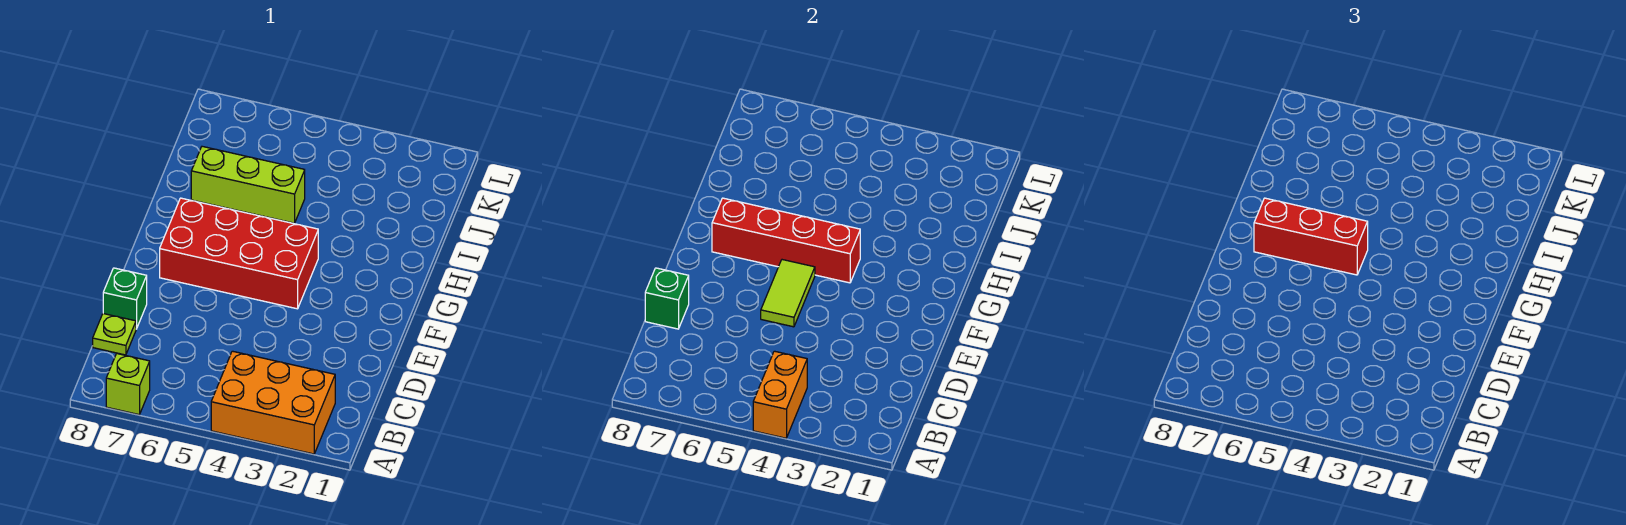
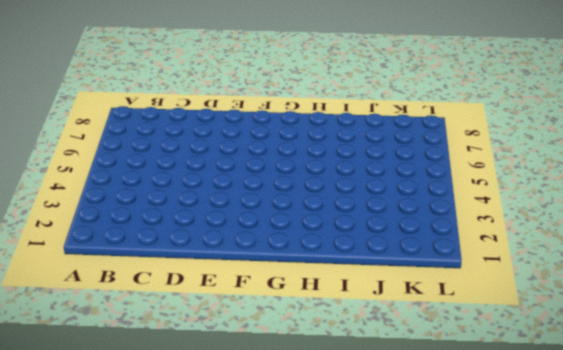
none -> orange brick A2:B4 level 1
none -> lime brick A7 level 1

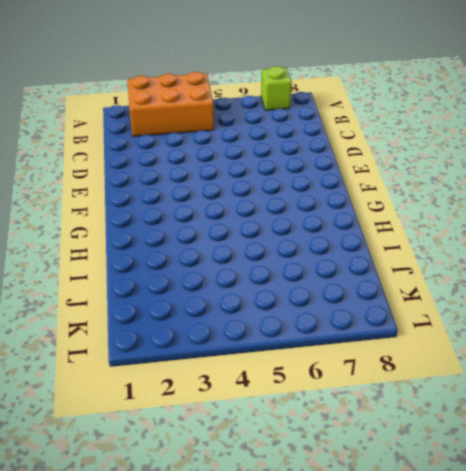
none -> lime plate C8 level 1
none -> green brick D8 level 1

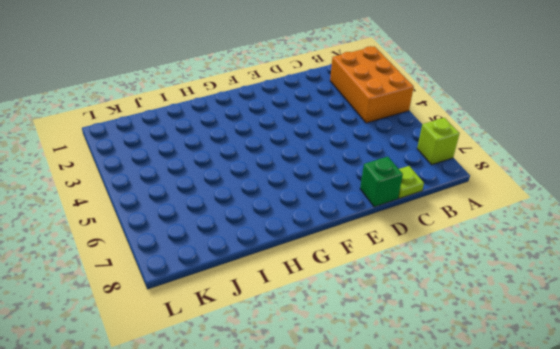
none -> red brick F4:G7 level 1
none -> lime brick I5:I7 level 1

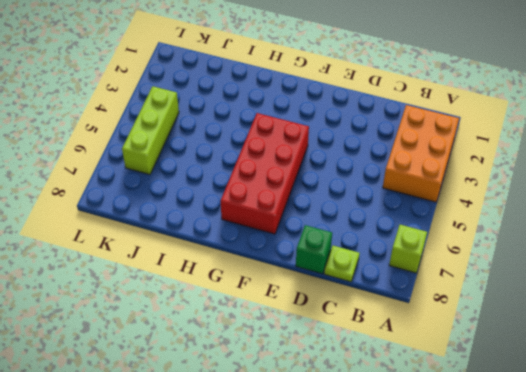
lime brick K4:K6 level 1 -> lime brick I5:I7 level 1
none -> orange brick A4:B4 level 2
none -> green brick D8 level 2

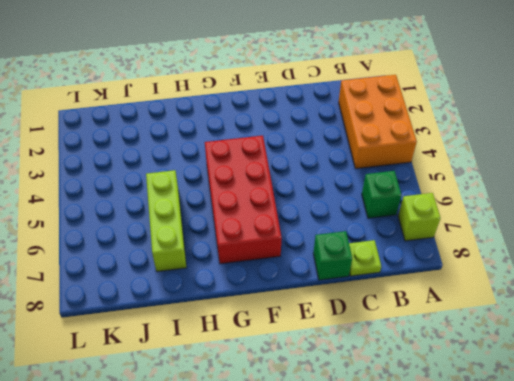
green brick B6 level 1 -> green brick D8 level 2
none -> orange brick A4:B4 level 2
none -> lime tile E5:F5 level 2

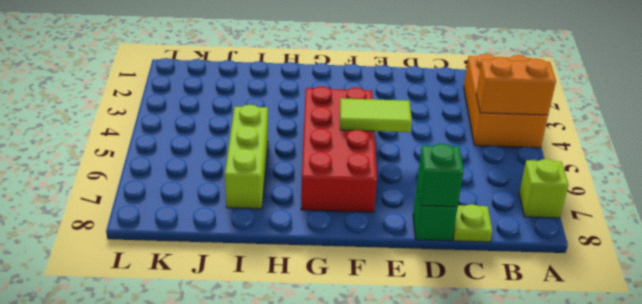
none -> red brick G4:G7 level 2
none -> red brick G5:G7 level 3

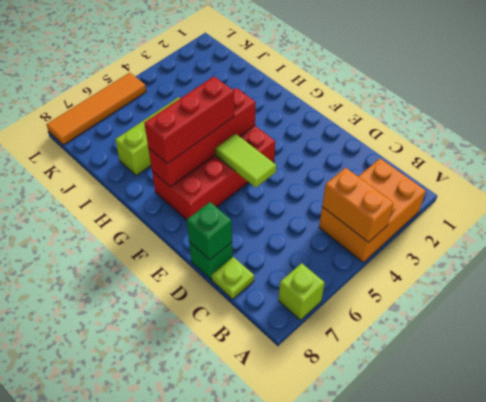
orange tile L5:L8 level 1 -> none

